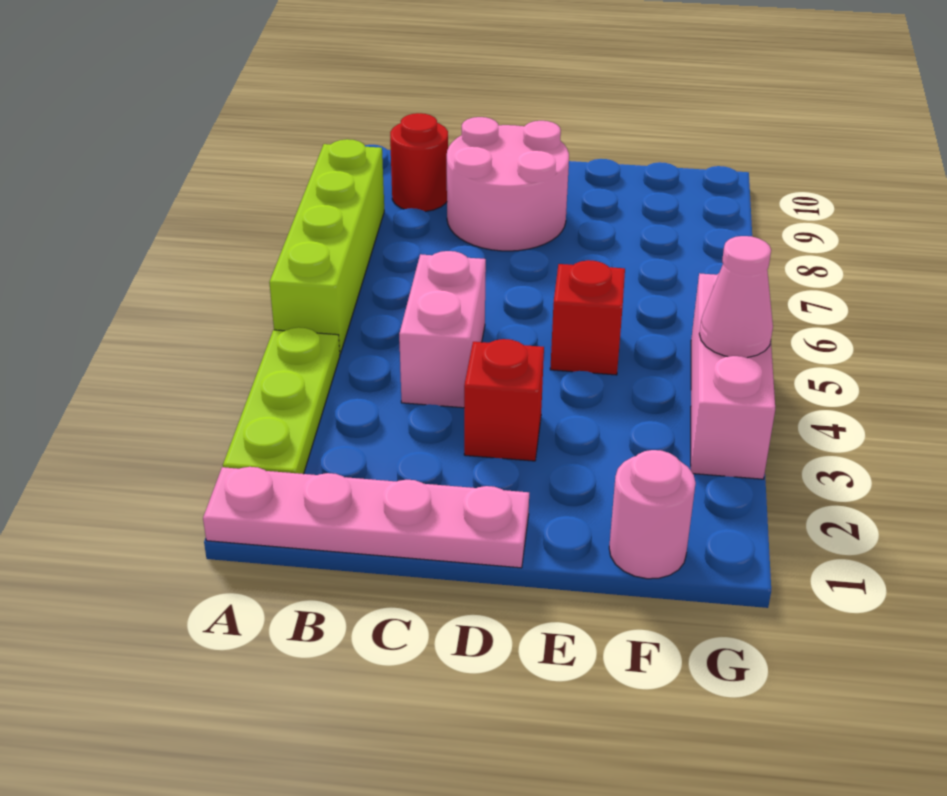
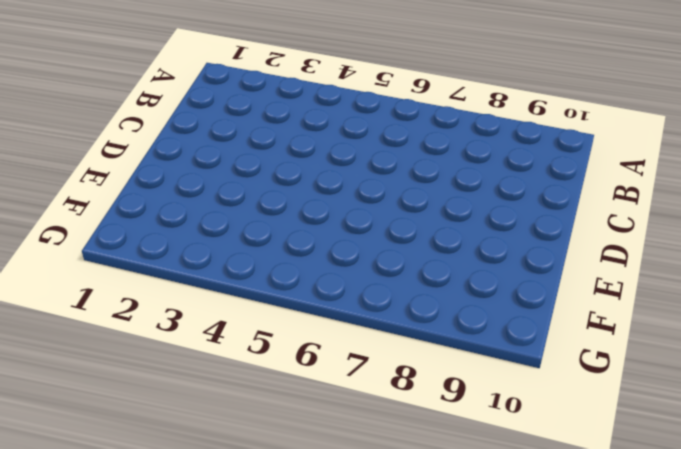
none -> pink plate A1:D1 level 1
none -> lime plate A2:A4 level 1

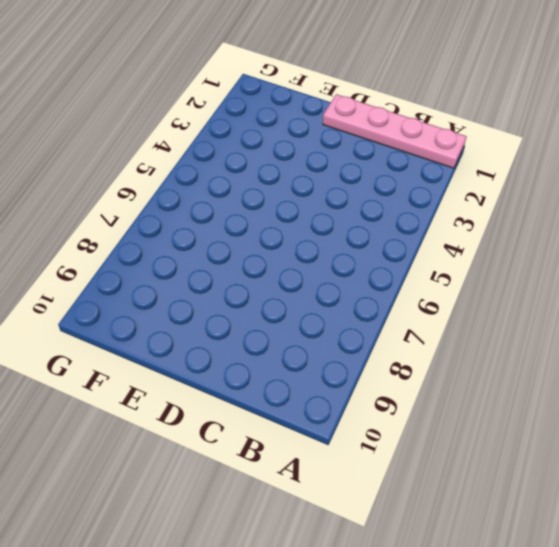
none -> lime plate A2:A4 level 1
none -> lime brick A5:A8 level 1

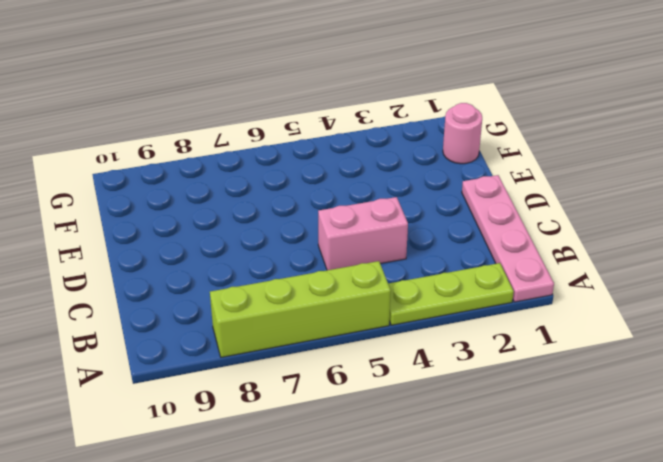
none -> red round brick B9 level 1
none -> pink round brick C8:D9 level 1

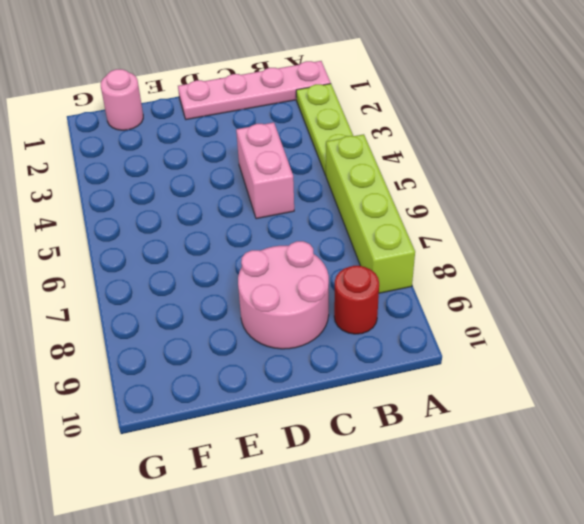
none -> red brick D3 level 1
none -> red brick E5 level 1

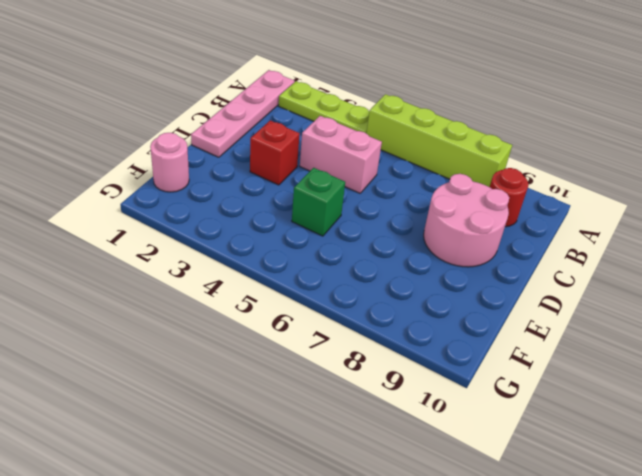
green brick E5 level 1 -> red brick E5 level 1
none -> pink brick G3:G5 level 1
none -> pink cone G4 level 2

